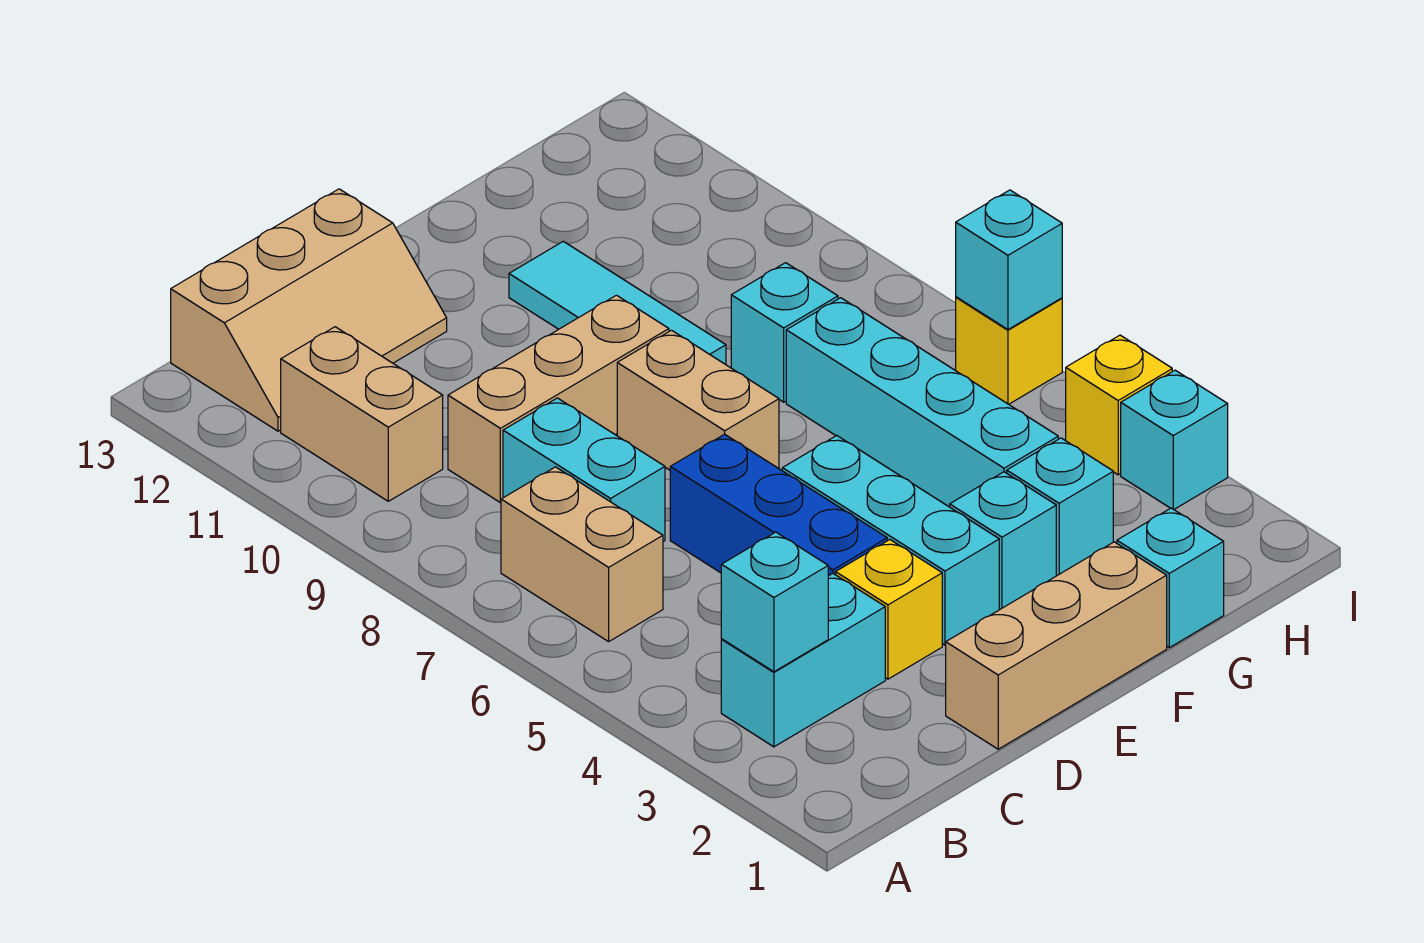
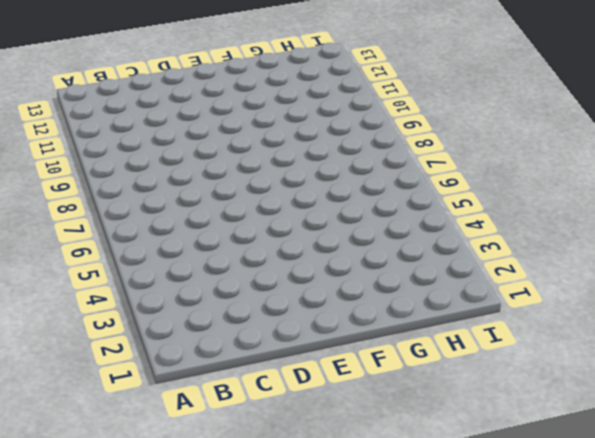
none -> cyan brick B3:C3 level 1
none -> tan brick B6:B7 level 1
none -> tan brick B10:B11 level 1

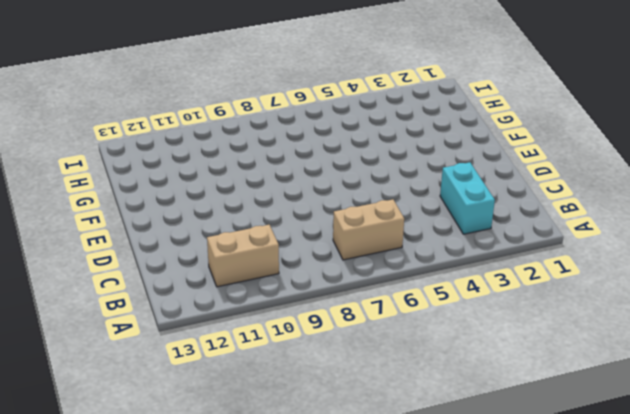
none -> tan slope B12:D13 level 1 top 13
none -> cyan brick C7:C8 level 1
none -> tan brick C9:E9 level 1

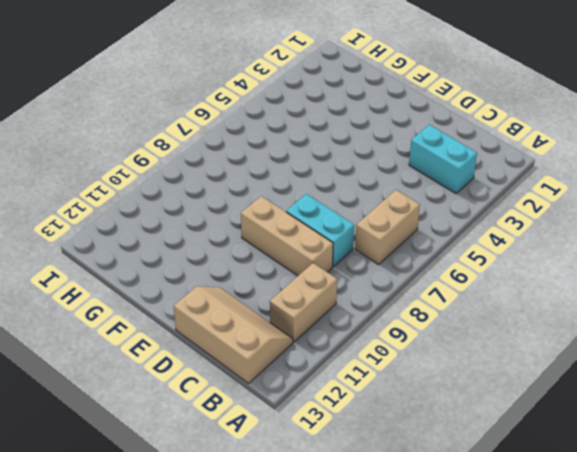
cyan brick C8:D8 level 1 -> cyan brick C7:C8 level 1
none -> tan brick D1:F1 level 1
none -> yellow brick D3 level 1
none -> blue brick D4:D6 level 1

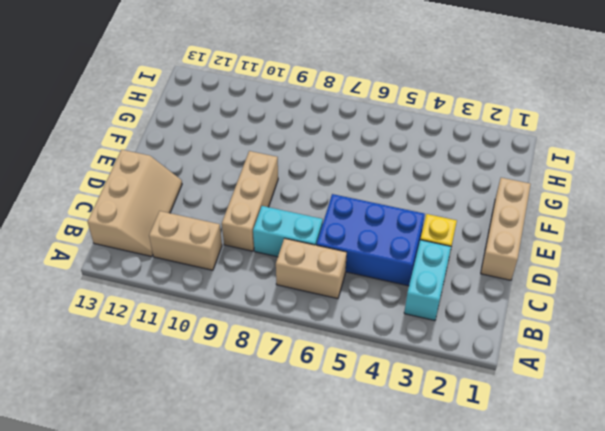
blue brick C4:D6 level 1 -> blue brick D4:D6 level 1
none -> cyan brick E3:E5 level 1
none -> tan brick E7:E8 level 1
none -> cyan brick F3 level 1

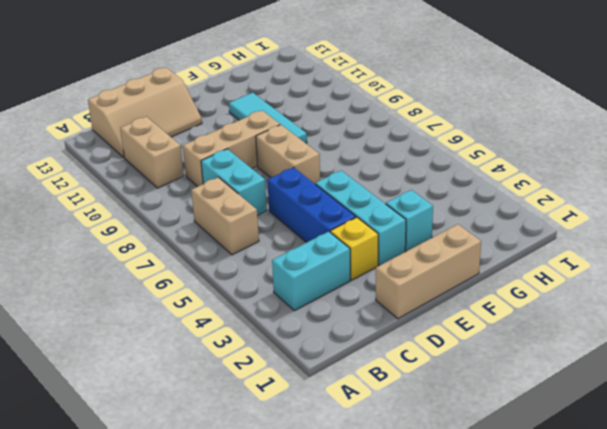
none -> cyan brick G1 level 1
none -> cyan brick G3 level 1
none -> cyan brick G4:G7 level 1

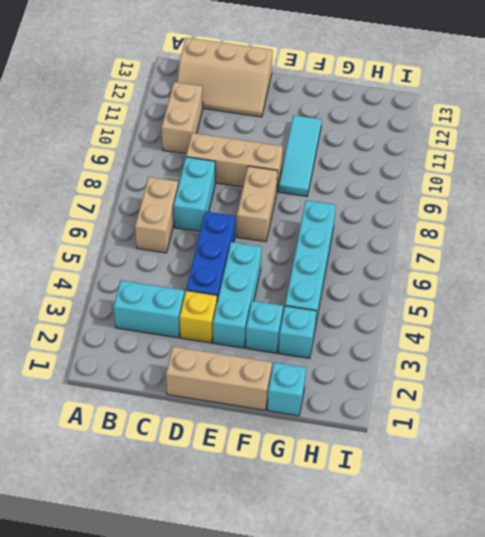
none -> cyan brick G8 level 1
none -> cyan brick I3 level 1
none -> yellow brick I4 level 1

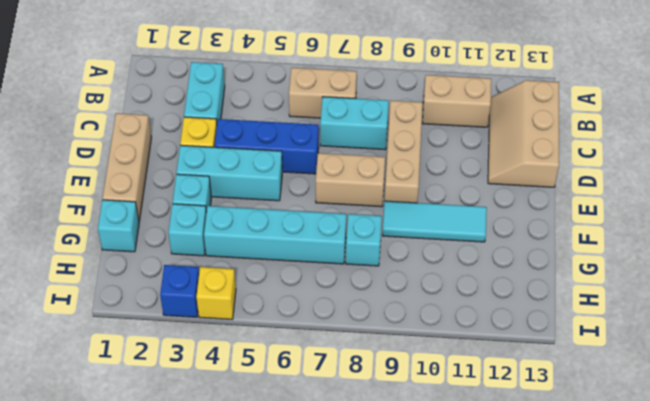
blue brick I3 level 1 -> cyan brick I3 level 1
none -> yellow brick I6 level 1
none -> cyan brick B3 level 2
none -> cyan brick I6 level 2

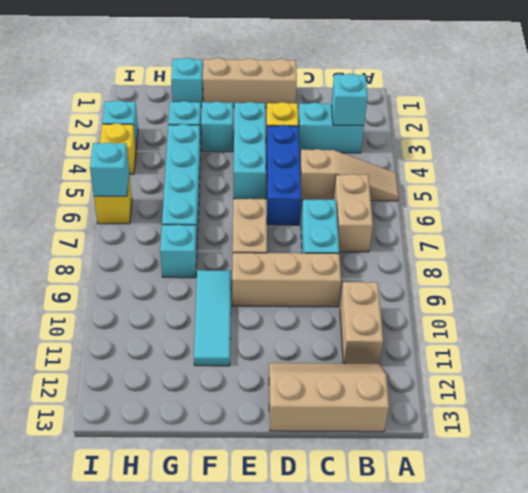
tan slope A5:C5 level 1 top C -> none

